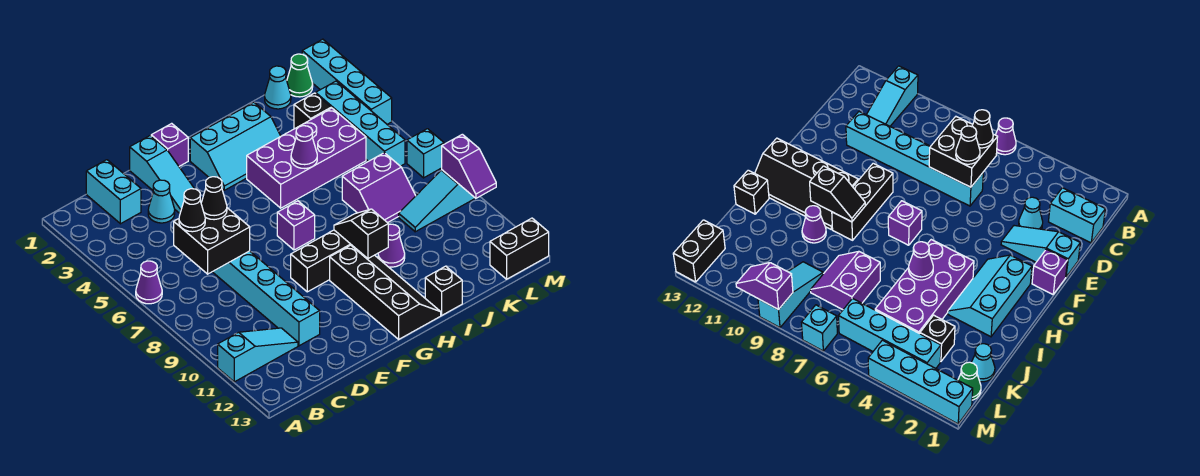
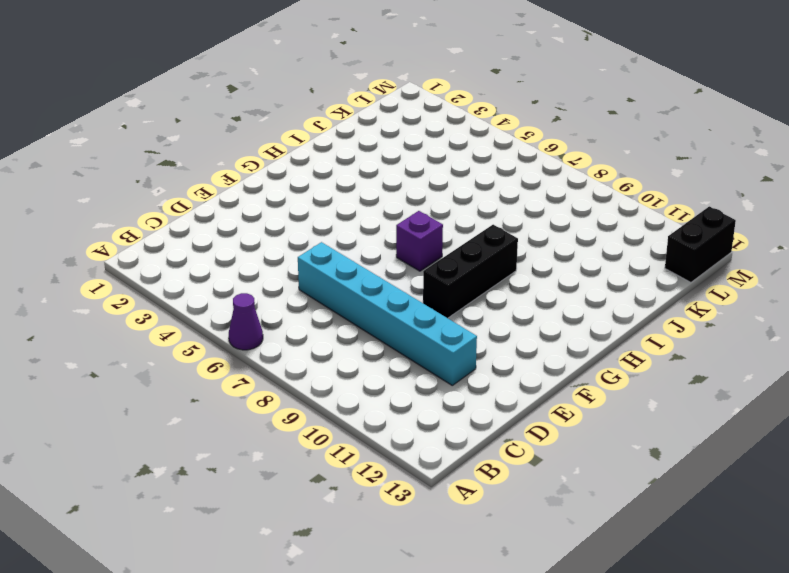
none -> cyan slope A11:C11 level 1 top A
none -> cyan brick C1:C2 level 1
none -> cyan cone D3 level 1

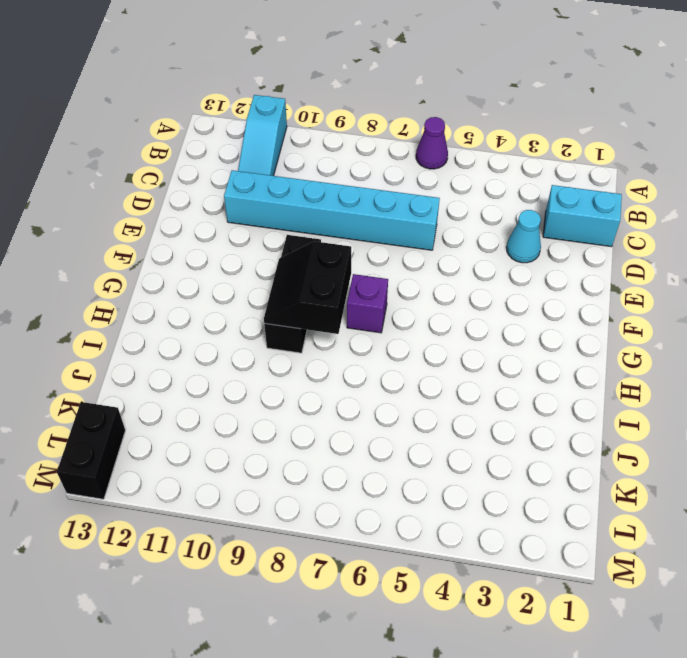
black slope G8:H9 level 2 top 8 -> black slope H9:H10 level 2 top 10
none -> cyan slope E1:E3 level 1 top 1
none -> purple brick F1 level 1
none -> cyan slope G2:I3 level 1 top 2

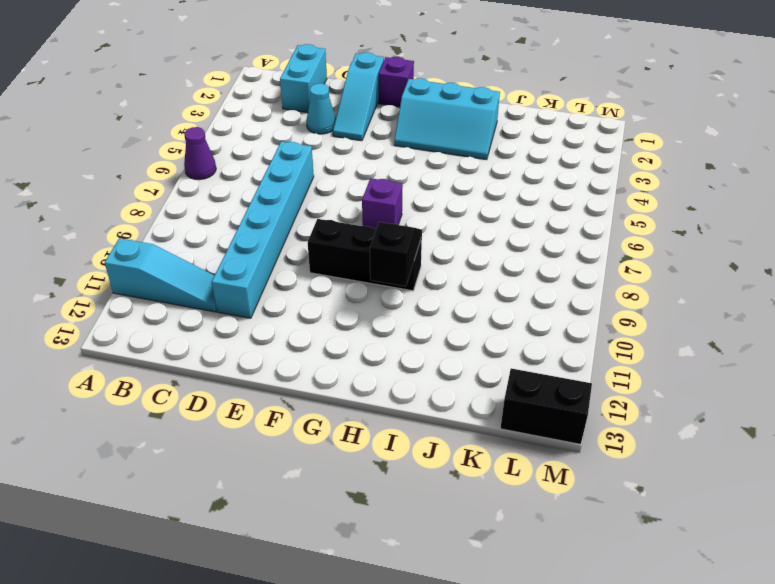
none -> black slope G10:H13 level 1 top G
none -> purple brick H4:K5 level 1
none -> purple cone I10 level 1

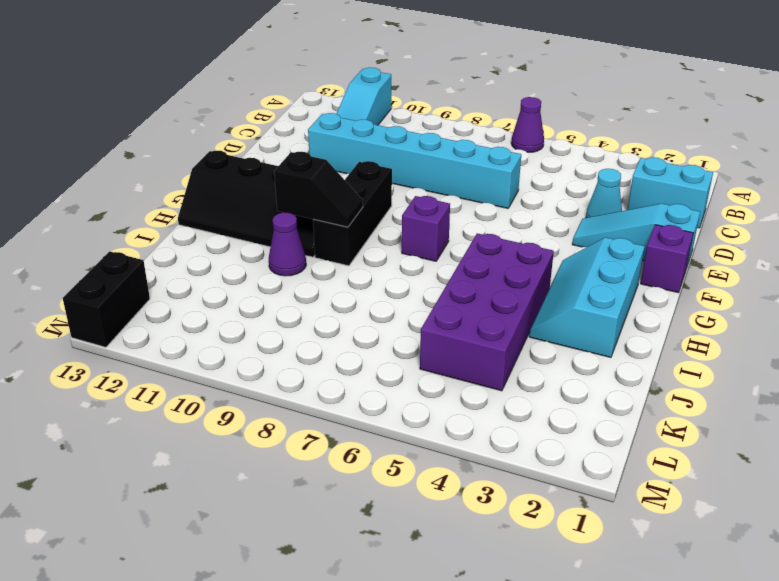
none -> black brick I13 level 1
none -> purple slope J7:K8 level 1 top 7
none -> cyan cone K1 level 1

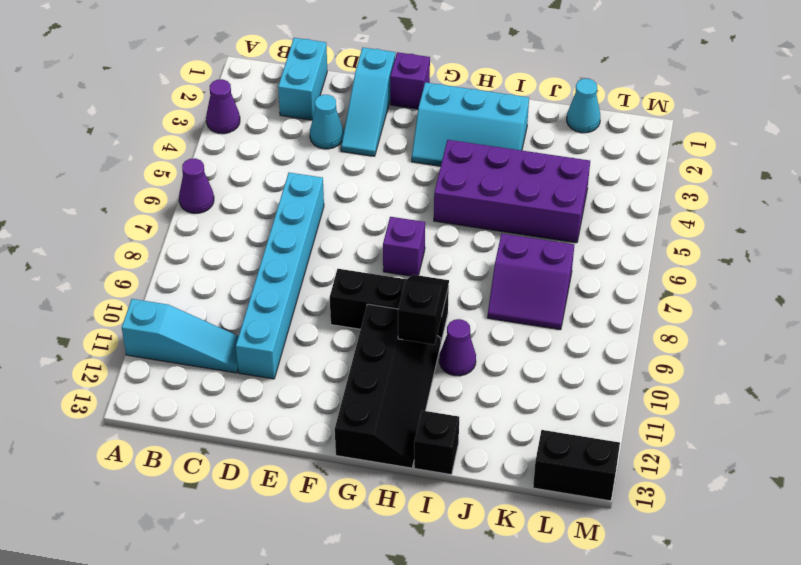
purple cone A3 level 1 -> purple cone I5 level 2
none -> black brick K3 level 1
none -> cyan slope K9:M9 level 1 top M
none -> green cone L1 level 1

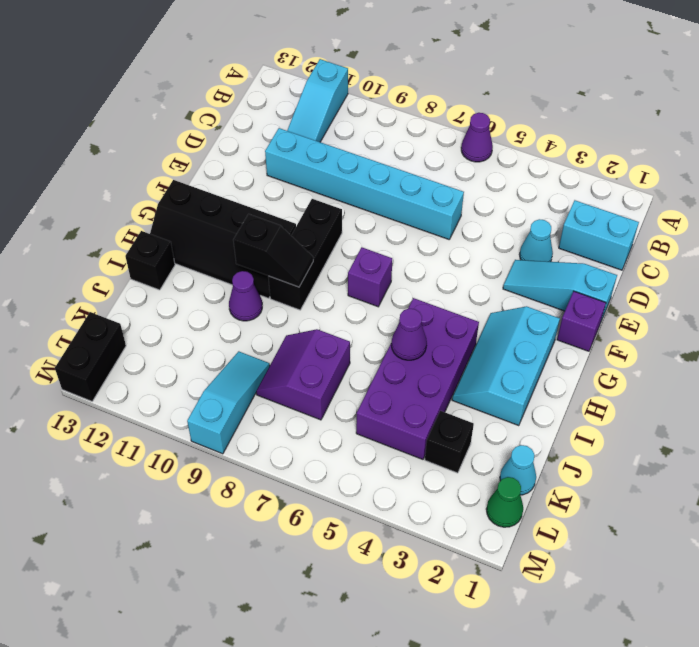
none -> cyan brick L3:L6 level 1
none -> cyan brick M1:M4 level 1
none -> cyan brick M7 level 1

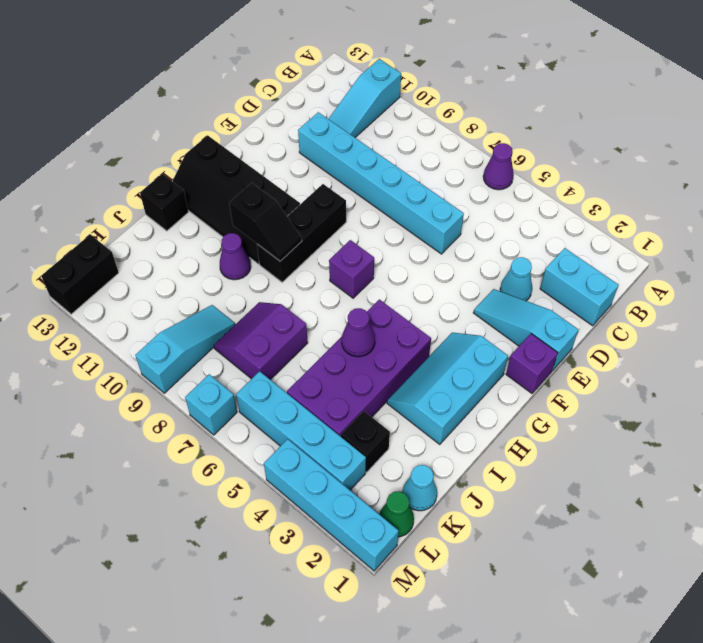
none -> black brick C6:D7 level 2
none -> purple slope M9:M10 level 2 top 9
none -> black cone C6 level 3

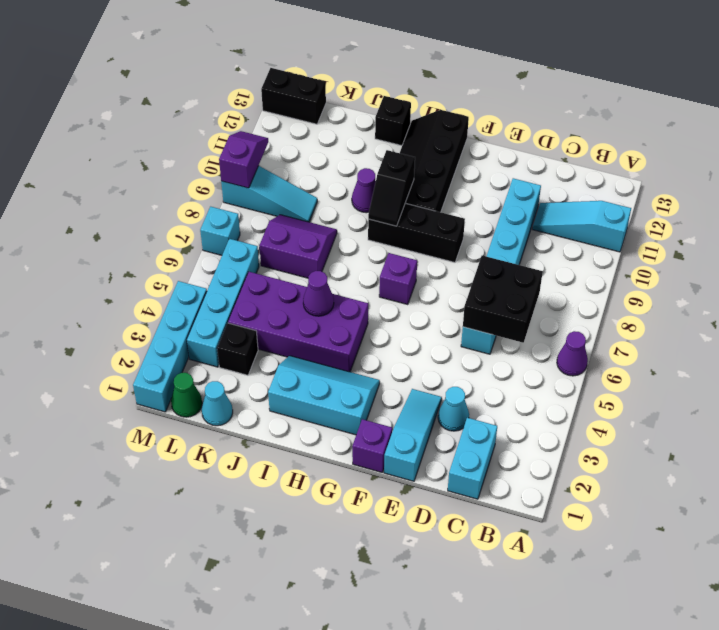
none -> black cone C6 level 3
none -> black cone D6 level 3

